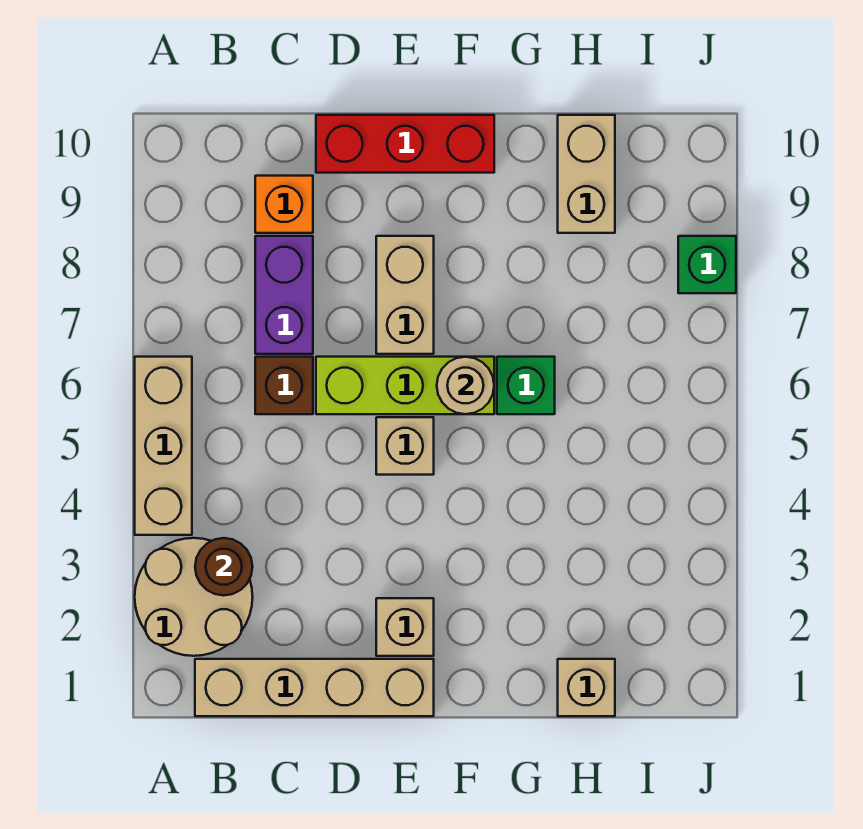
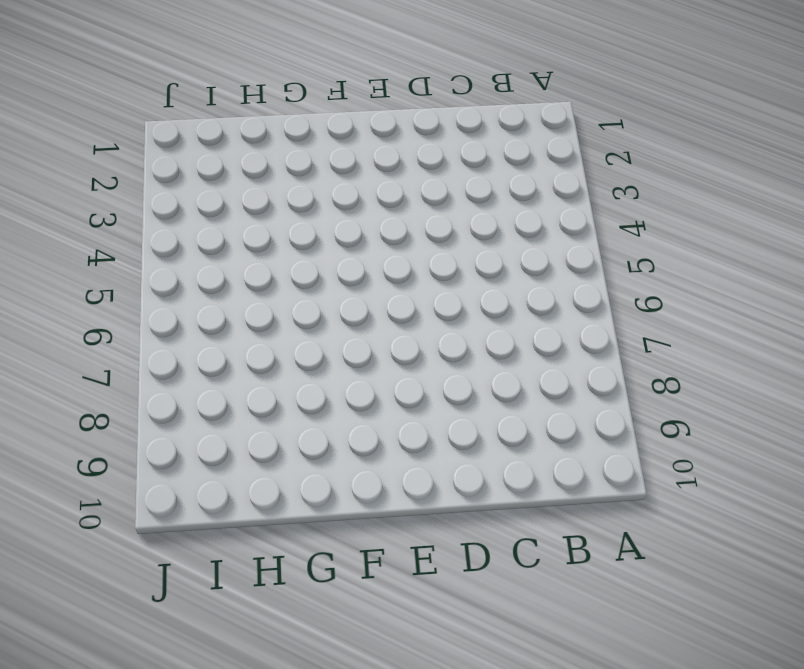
none -> tan round brick A2:B3 level 1
none -> tan brick A4:A6 level 1
none -> tan brick B1:E1 level 1

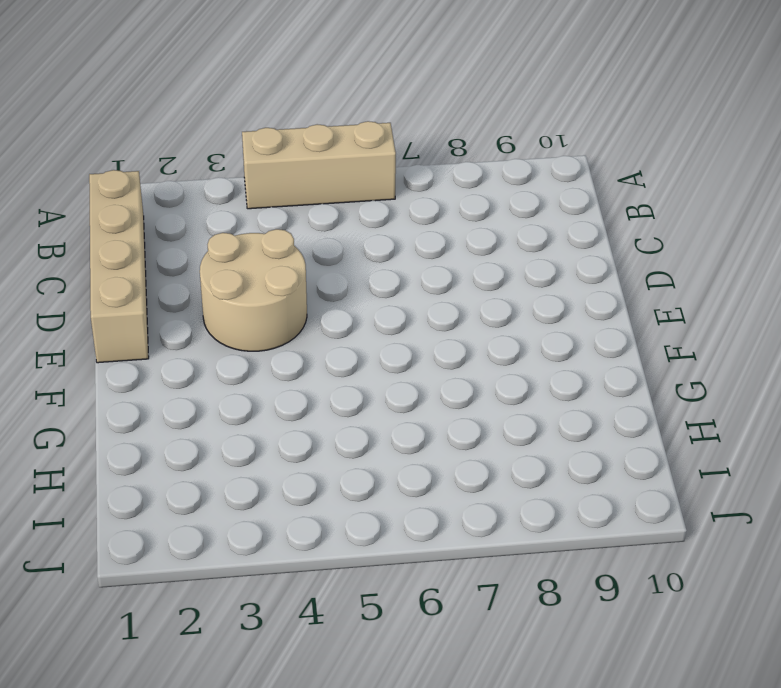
tan round brick D3:E4 level 1 -> tan round brick A2:B3 level 1
none -> brown brick C6 level 1
none -> purple brick C7:C8 level 1
none -> orange brick C9 level 1

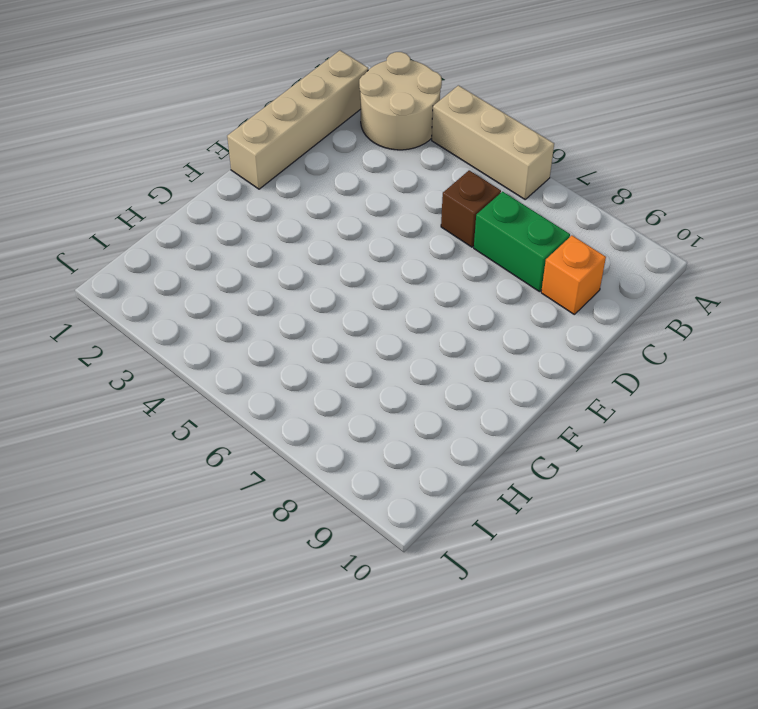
green brick C7:C8 level 1 -> purple brick C7:C8 level 1
none -> lime brick D6:F6 level 1
none -> red brick D10:F10 level 1
none -> tan brick E2 level 1

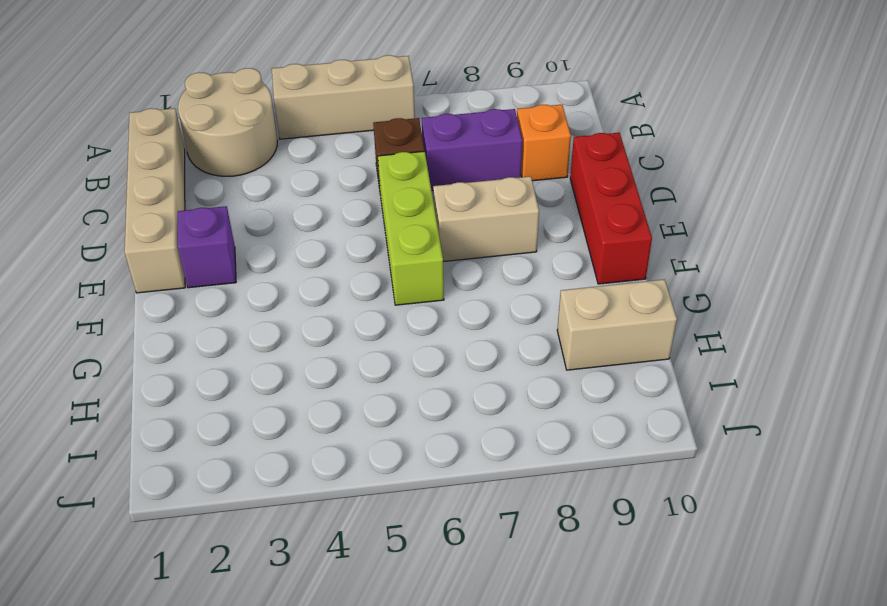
purple brick E2 level 1 -> tan brick E2 level 1
none -> tan brick E5 level 1
none -> green brick G6 level 1
none -> tan brick H1 level 1

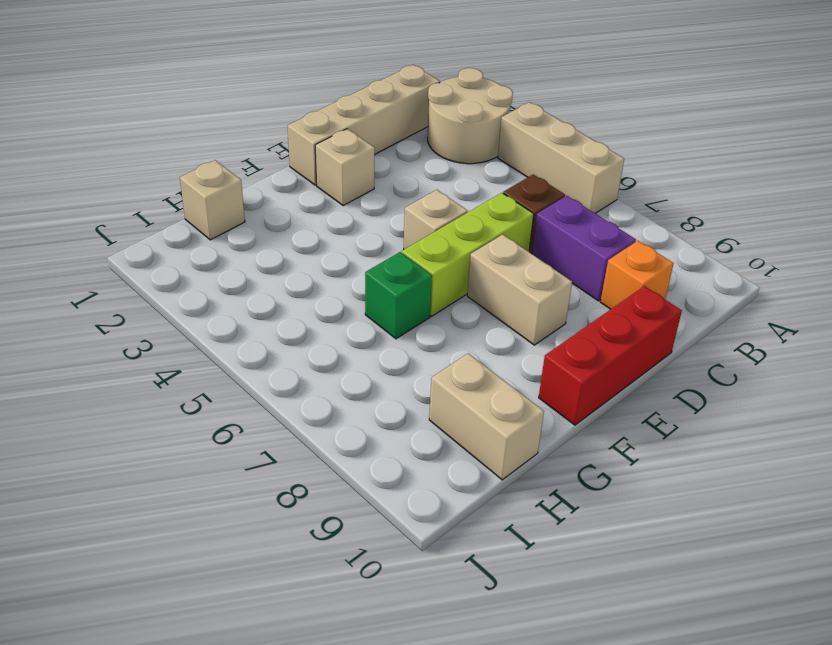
none -> green brick J8 level 1
none -> brown round brick B3 level 2
none -> tan round brick F6 level 2

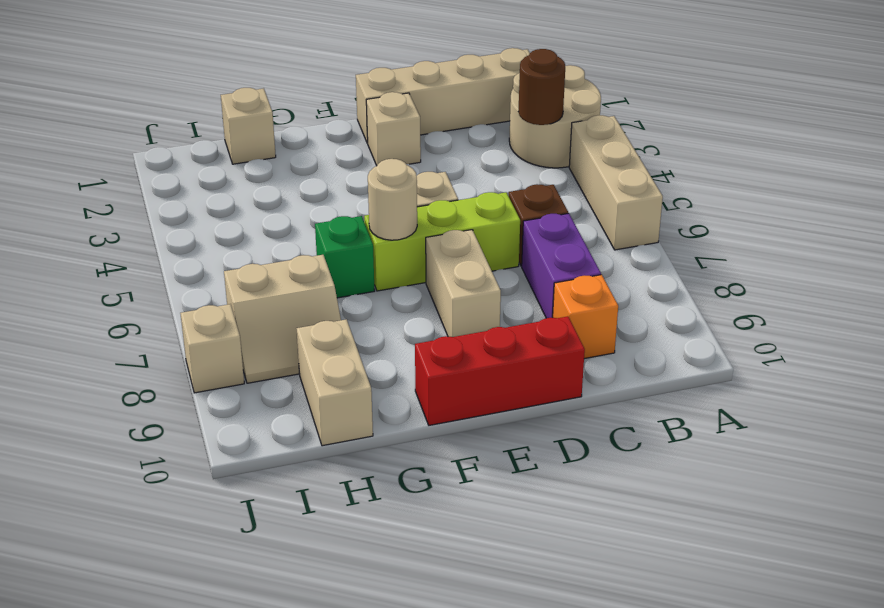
tan slope H7:I8 level 1 top 7 -> none
tan brick J8 level 1 -> green brick J8 level 1

